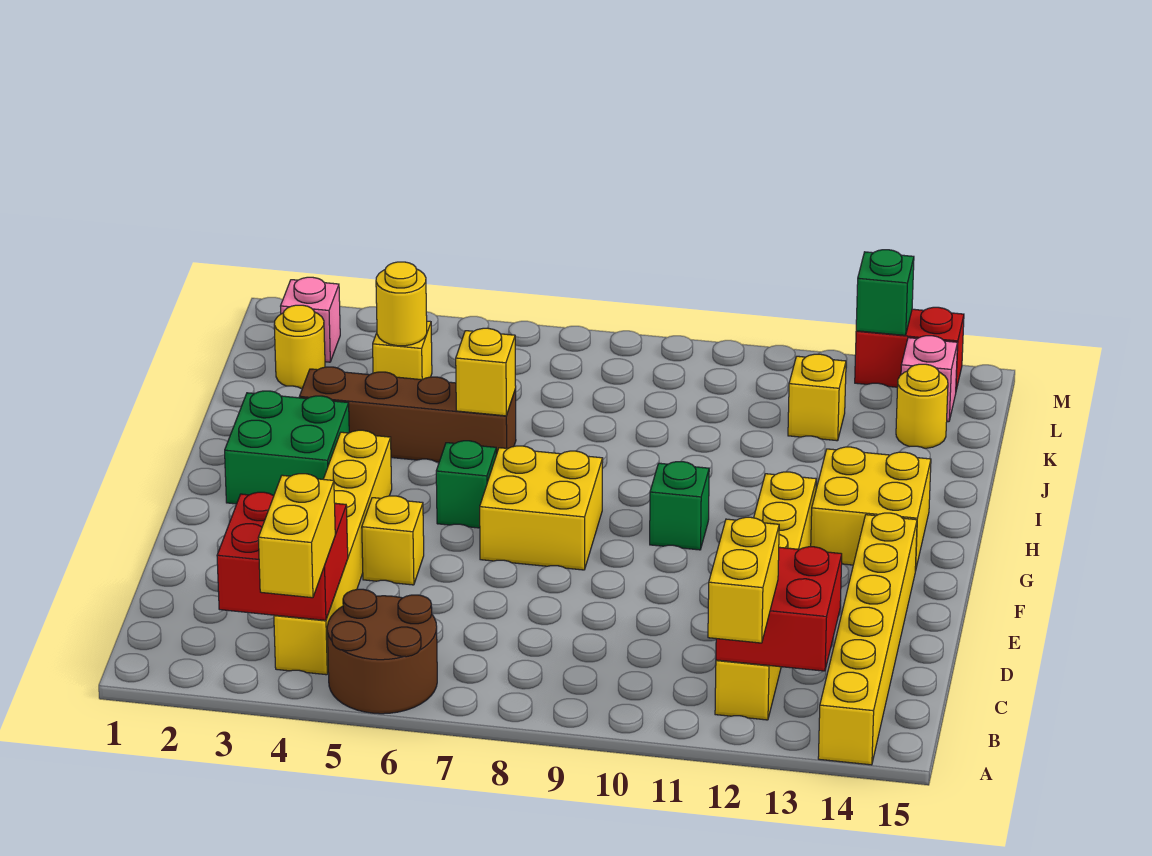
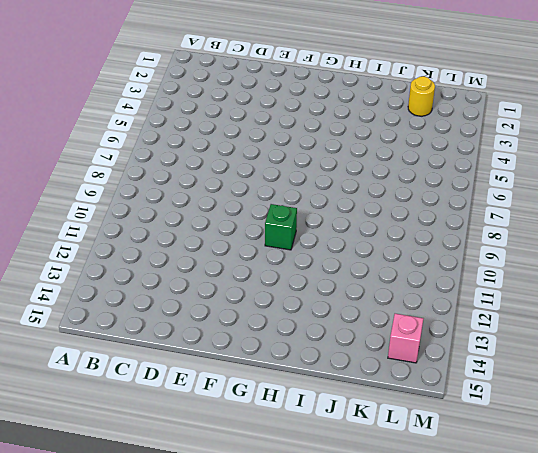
none -> brown round brick A5:B6 level 1
none -> yellow brick A14:F14 level 1
none -> yellow brick B4:G4 level 1

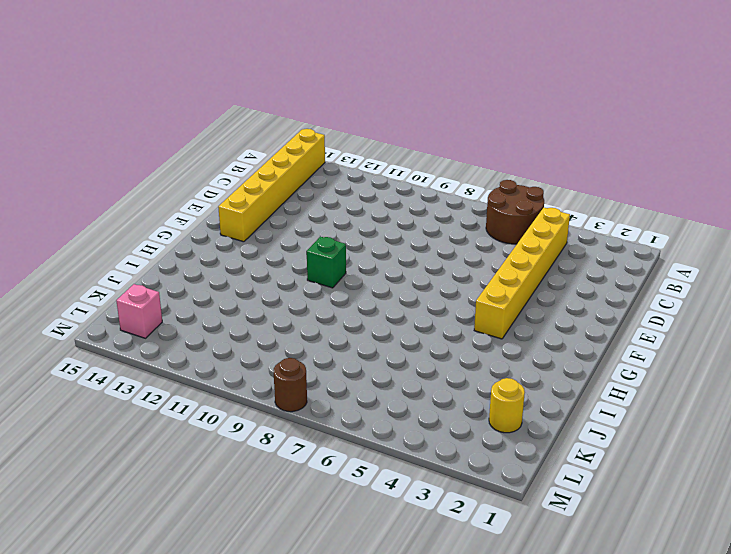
brown round brick M8 level 1 -> none
none -> yellow brick B12:G12 level 1
none -> yellow brick E5 level 1
none -> yellow brick F7:G8 level 1

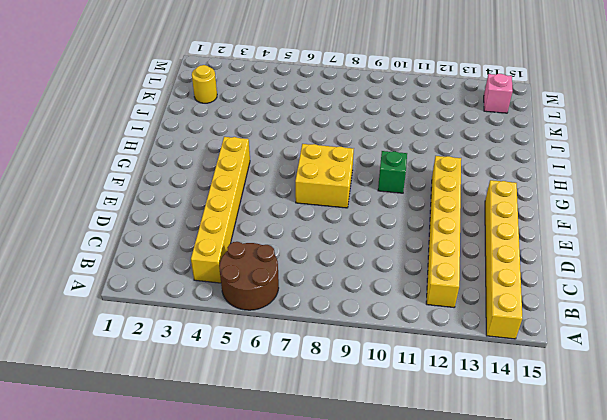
none -> yellow brick E5 level 1
none -> green brick G2:H3 level 1
none -> green brick G6 level 1

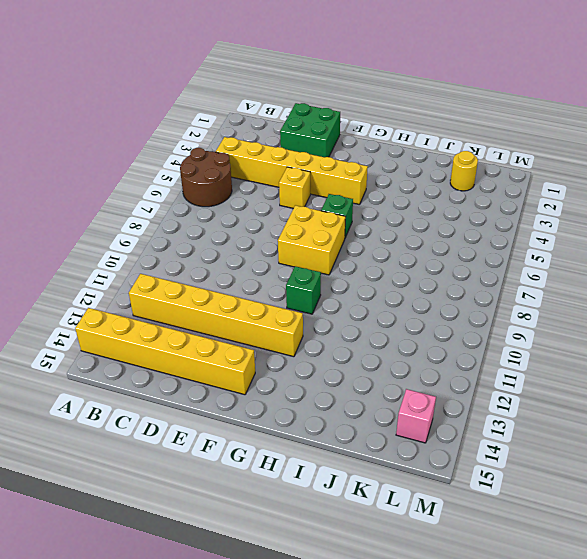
green brick D1:E2 level 1 -> green brick G2:H3 level 1
none -> yellow brick G13:H14 level 1
none -> brown brick I3:I6 level 1
none -> yellow brick K4 level 1

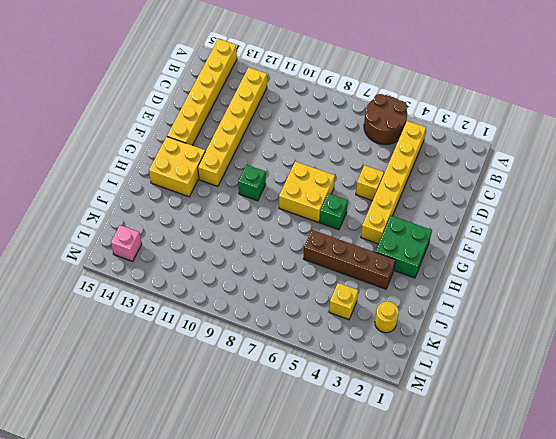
none -> yellow brick K12 level 1
none -> yellow round brick K14 level 1
none -> pink brick L2 level 1

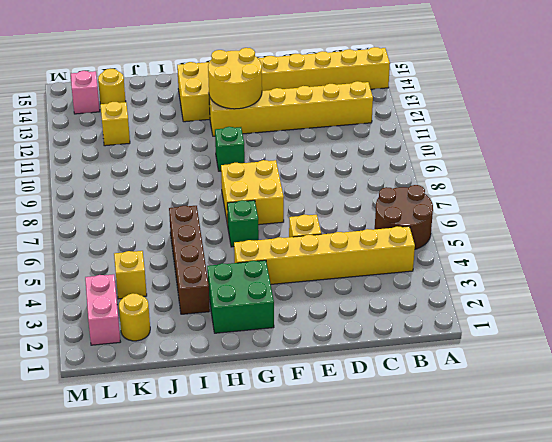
yellow round brick F12:G13 level 2 -> none
pink brick L2:L3 level 1 -> pink brick L2 level 1
none -> red brick M13:M14 level 1
none -> red brick B3:C4 level 2
none -> red brick B12:C13 level 2

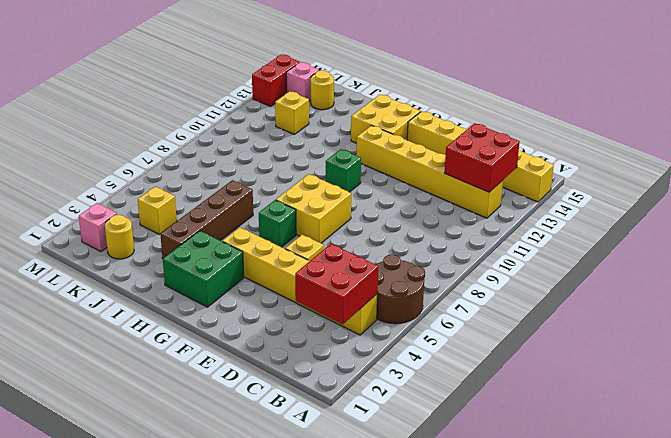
none -> yellow brick I6 level 2
none -> yellow round brick K4 level 2
none -> green brick M13 level 2

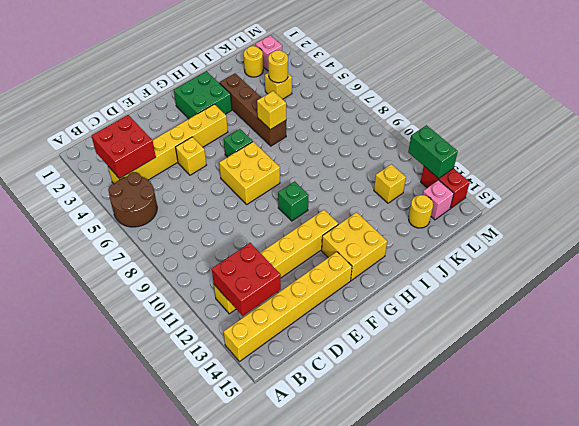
green brick M12:M13 level 2 -> green brick M13 level 2
none -> yellow brick A4:B4 level 3
none -> yellow brick A12:B12 level 3

